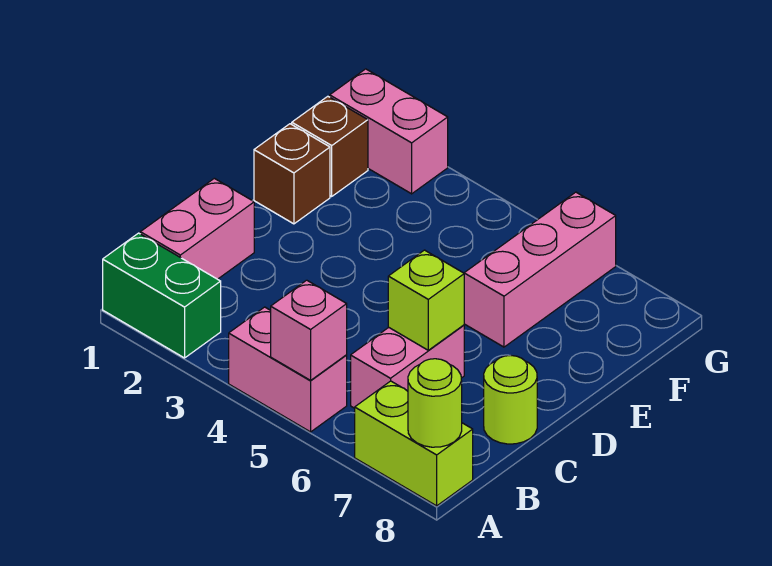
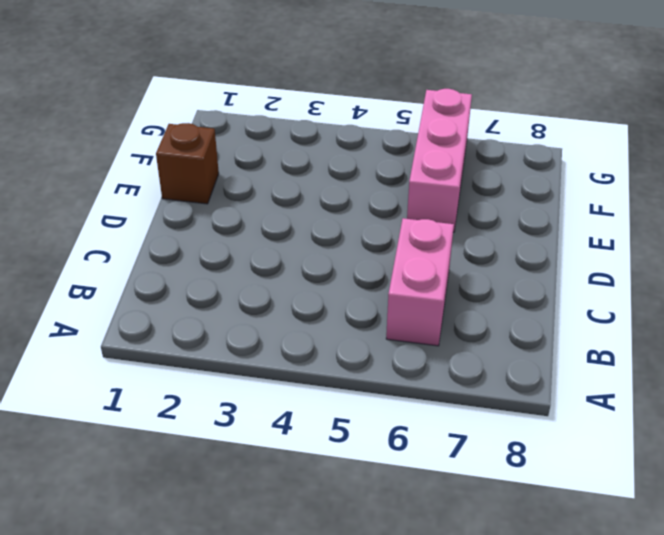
none -> green brick A1:A2 level 1
none -> pink brick A4:A5 level 1
none -> lime brick A7:A8 level 1

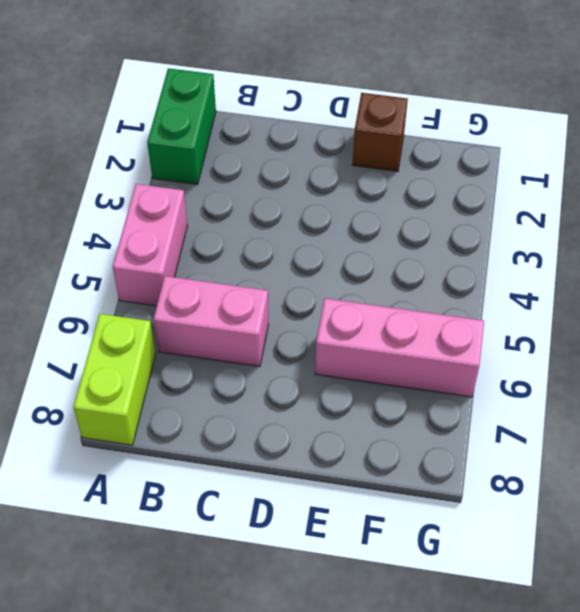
none -> pink brick B1:C1 level 1
none -> lime round brick C8 level 1
none -> brown brick F1 level 1

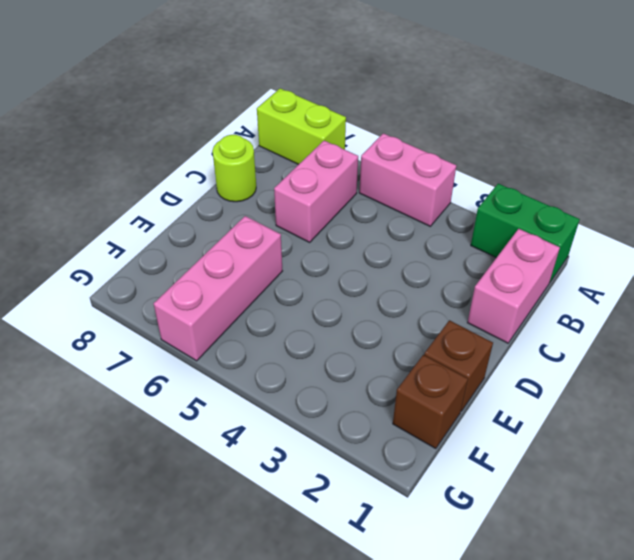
none -> pink brick G1:G2 level 1
none -> pink brick A5 level 2
none -> lime round brick A8 level 2

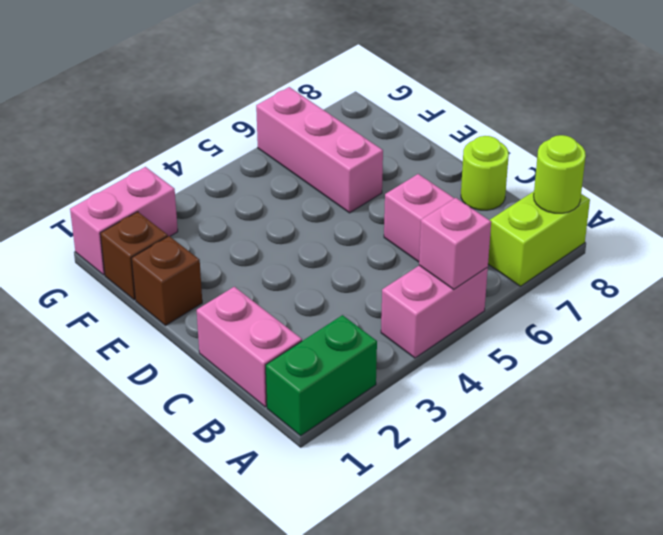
none -> lime brick C6 level 2

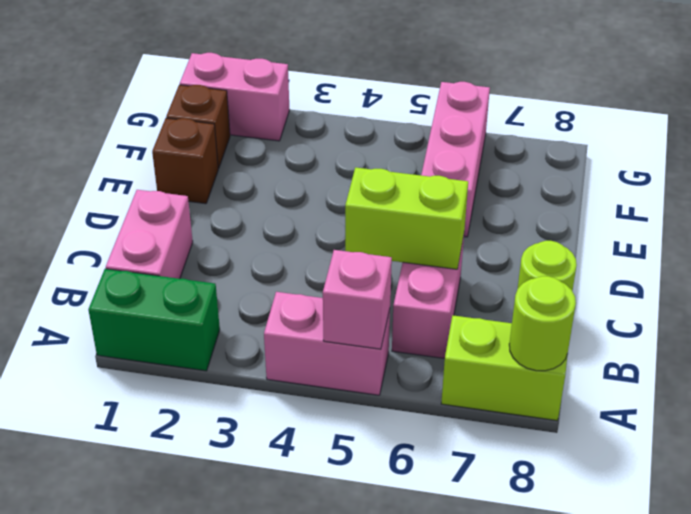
lime brick C5:C6 level 2 -> lime brick C6 level 2

